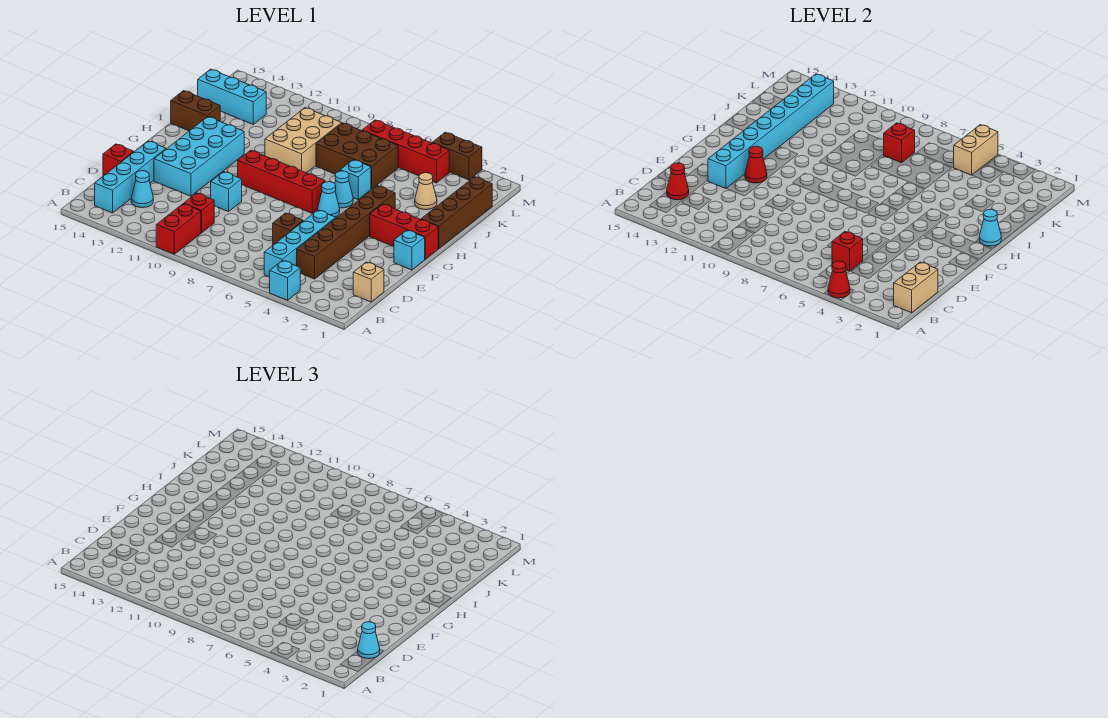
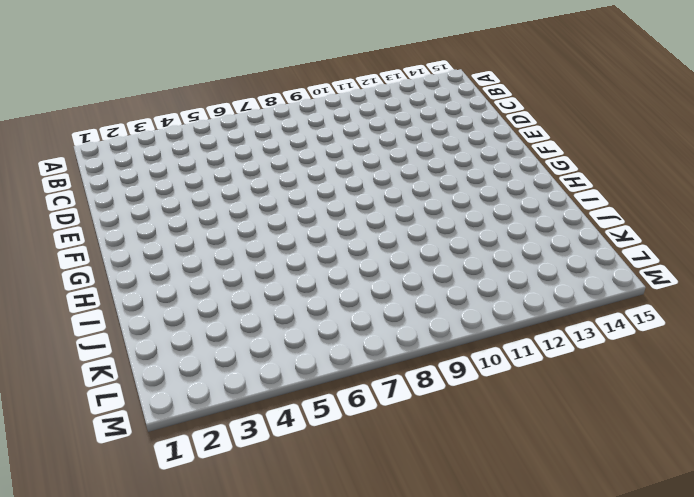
none -> cyan brick A4 level 1
none -> red brick A10:B10 level 1
none -> cyan brick B5:E5 level 1
none -> cyan brick B14:E14 level 1

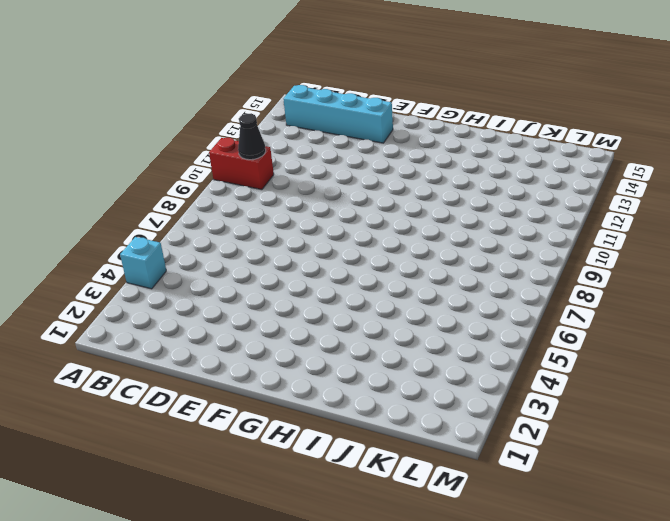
black cone B10 level 2 -> none
none -> cyan brick B5:E5 level 1
none -> tan brick C1 level 1
none -> brown brick C4:H4 level 1
none -> red brick C10 level 1

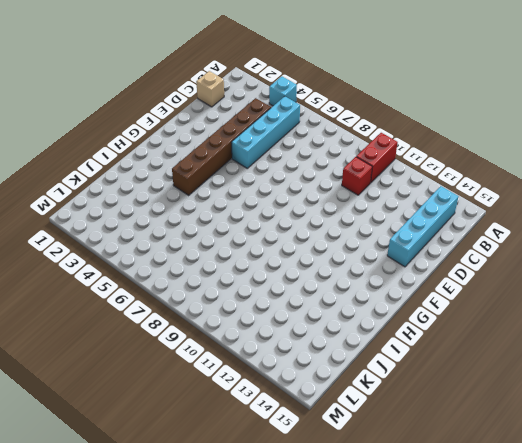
none -> cyan cone C13 level 1
none -> brown brick D6 level 1
none -> red brick D15 level 1
none -> cyan brick E10 level 1

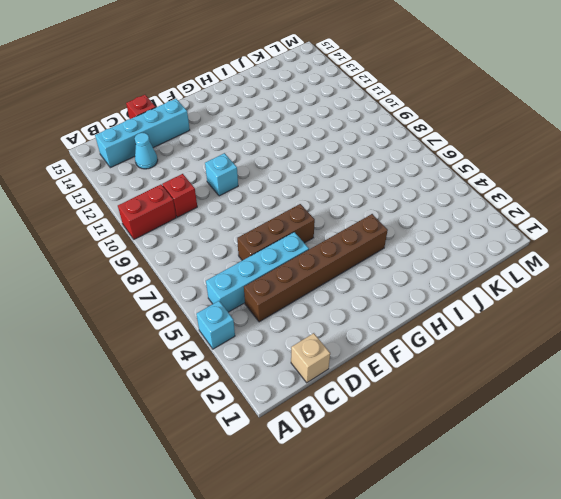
brown brick D6:F6 level 1 -> brown brick D6 level 1
none -> cyan brick E12:H13 level 1
none -> cyan brick F1 level 1
none -> red brick G1:G3 level 1
none -> cyan cone G6 level 1

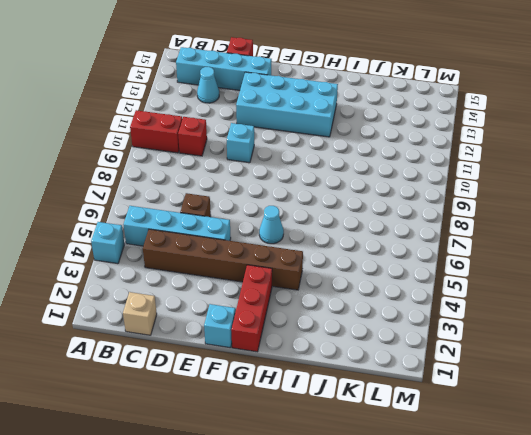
none -> red brick G7:G10 level 1
none -> brown brick H1:K1 level 1
none -> cyan cone H6 level 1
none -> cyan brick I6 level 1

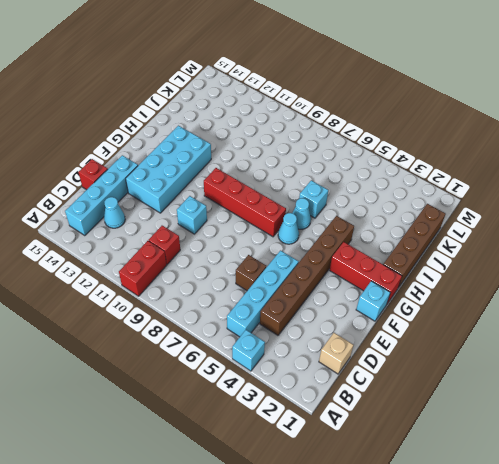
none -> tan brick I9:K10 level 1
none -> brown brick I14:I15 level 1
none -> tan cone J3 level 1
none -> brown brick J6:K8 level 1

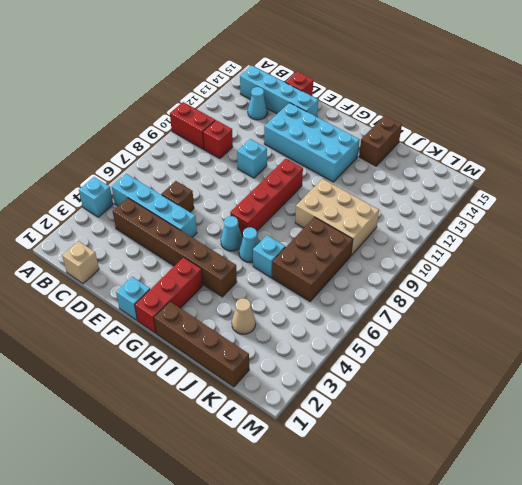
none -> cyan brick K13:K15 level 1
none -> red brick L4:L7 level 1
none -> brown brick M3:M4 level 1
none -> red cone A4 level 2

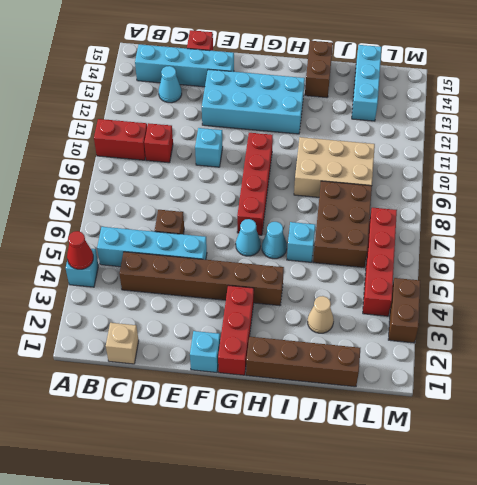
none -> tan brick B1:C1 level 2
none -> red brick C5 level 2
none -> red cone C14 level 2
none -> cyan brick E13:L13 level 2

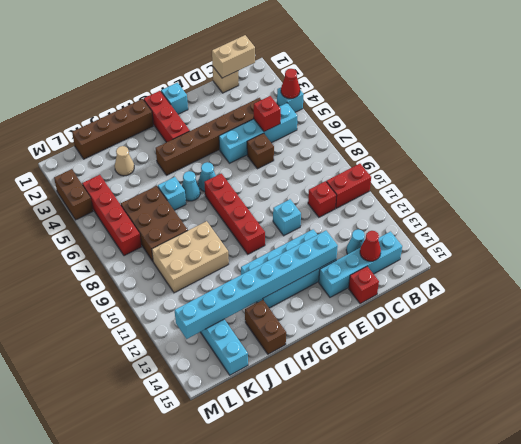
none -> red cone F12 level 2
none -> cyan cone H1 level 2
none -> red brick K8 level 2
none -> tan brick L5:M5 level 2

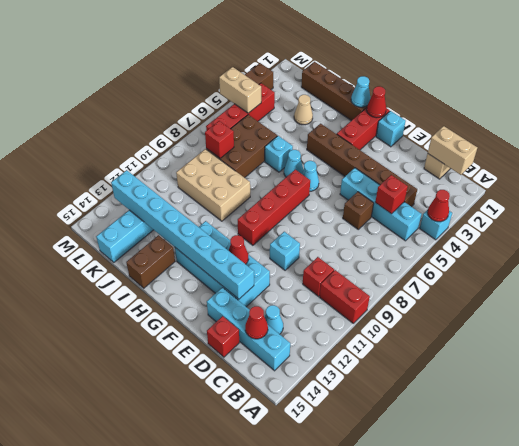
red cone G1 level 2 -> none
none -> cyan cone C1 level 3

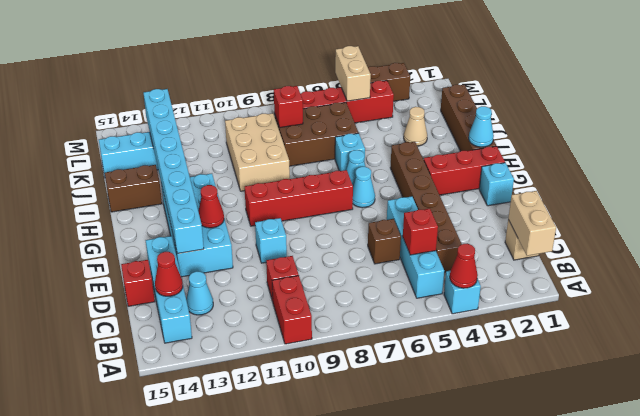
none -> cyan cone C1 level 3

